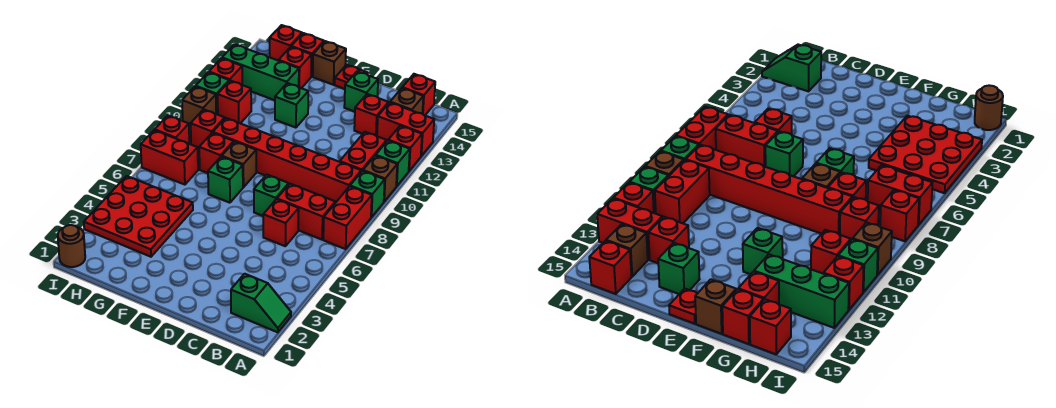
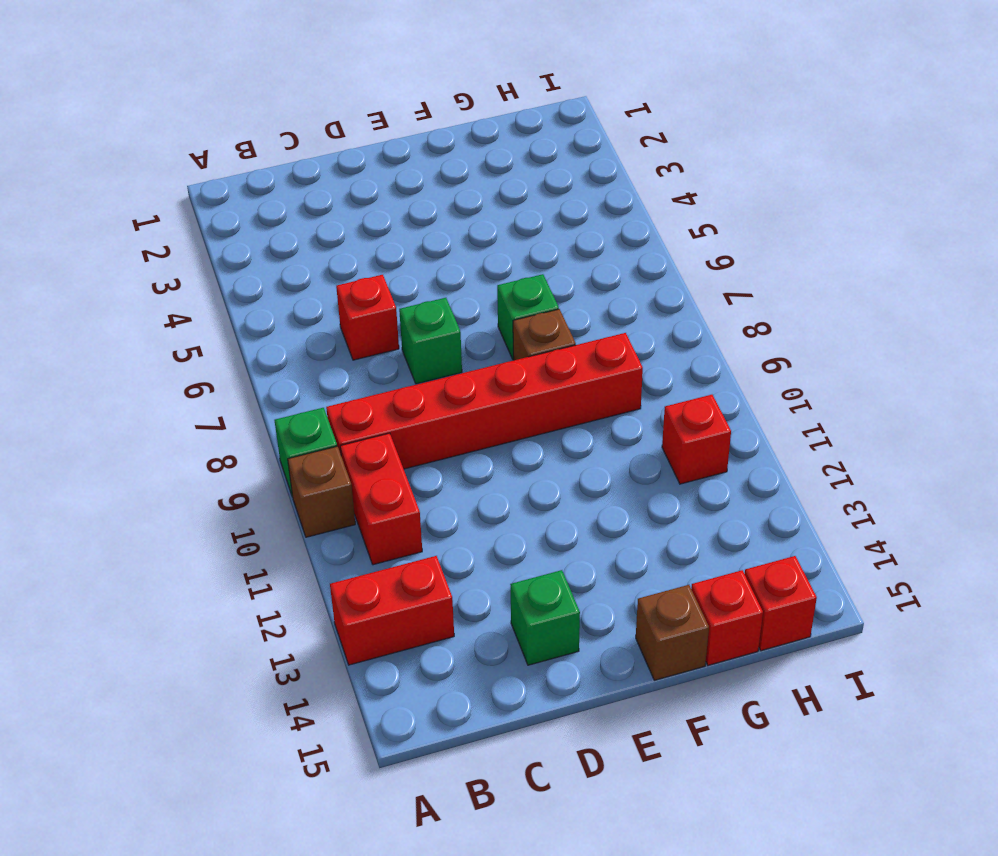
none -> green slope A2:B2 level 1 top B
none -> red brick A7:A8 level 1
none -> green brick A11 level 1
none -> red brick A12 level 1

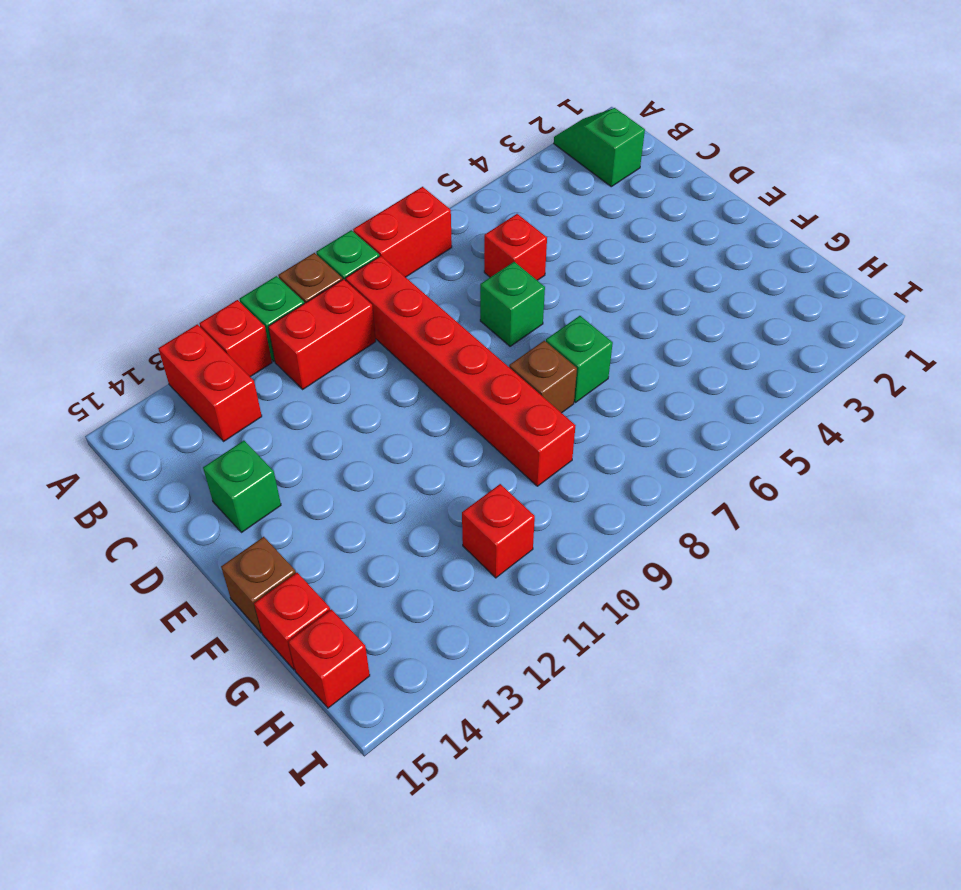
none -> red brick B7:C7 level 1
none -> brown brick B14 level 1
none -> red brick B15 level 1
none -> red brick C13 level 1

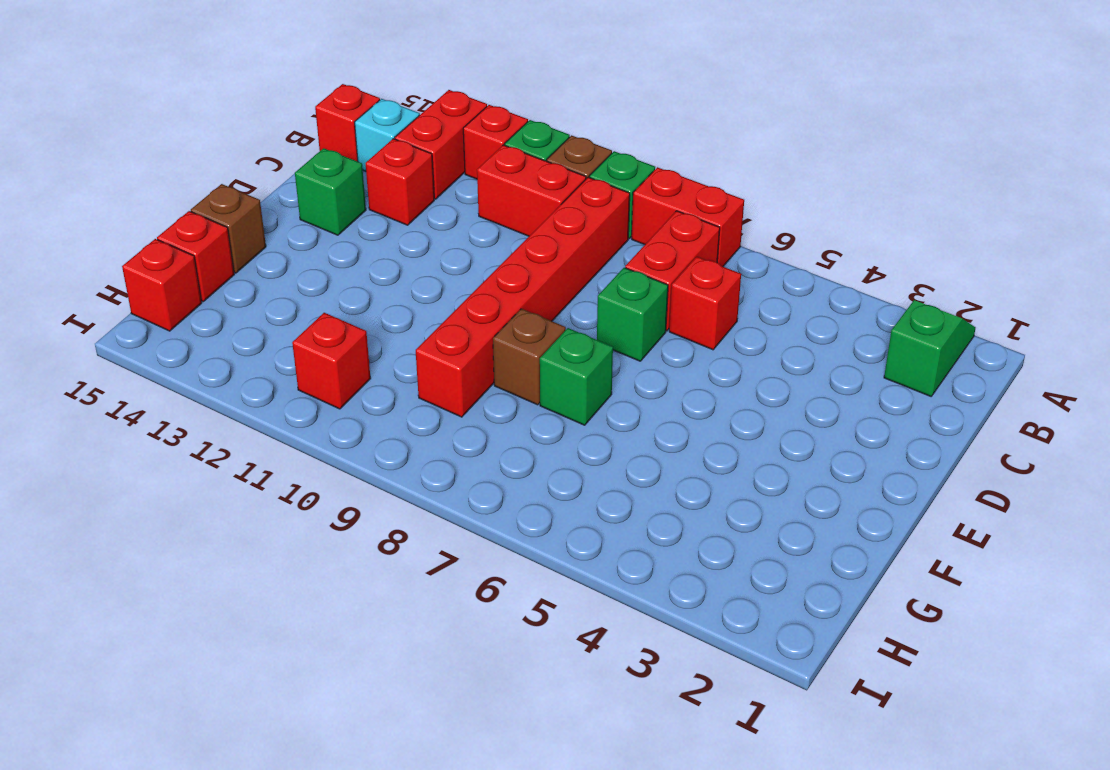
cyan brick B14 level 1 -> brown brick B14 level 1
none -> red plate E15 level 1
none -> green brick F12 level 1
none -> red plate G3:I5 level 1
none -> red brick G8 level 1

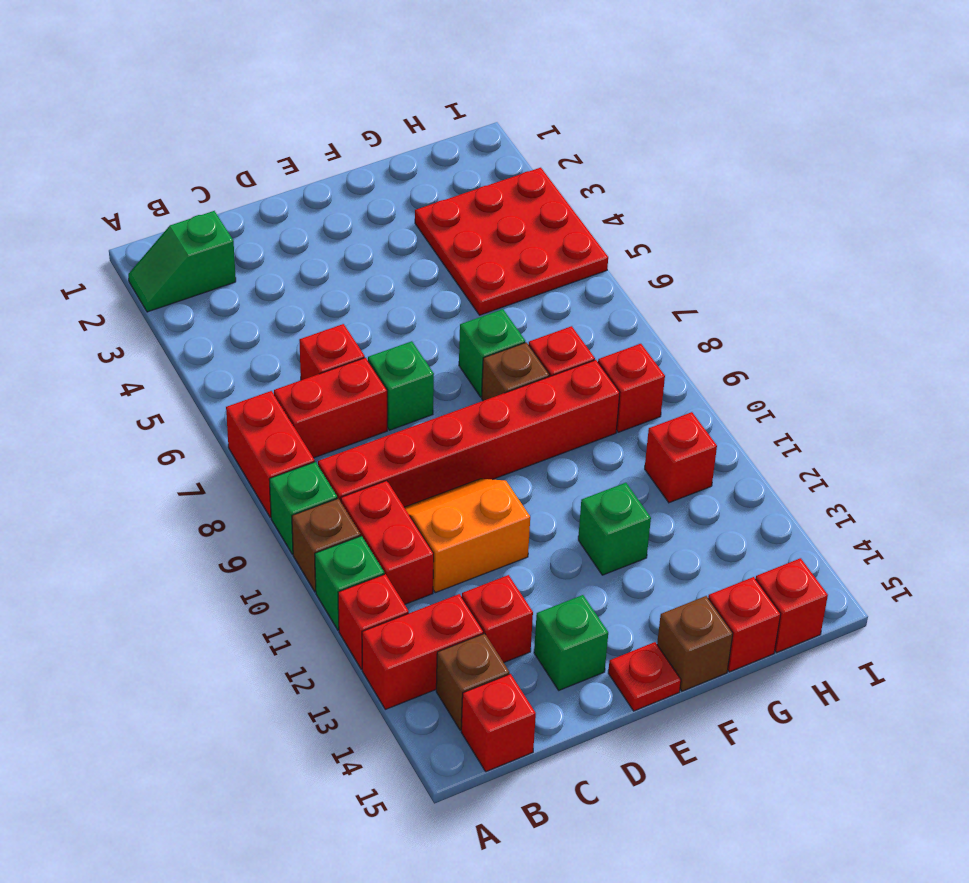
orange slope C10:D11 level 1 top 11 -> none
none -> green brick G13:I13 level 1
none -> red brick G14 level 1
none -> red brick H7:I7 level 1
none -> brown round brick I1 level 1

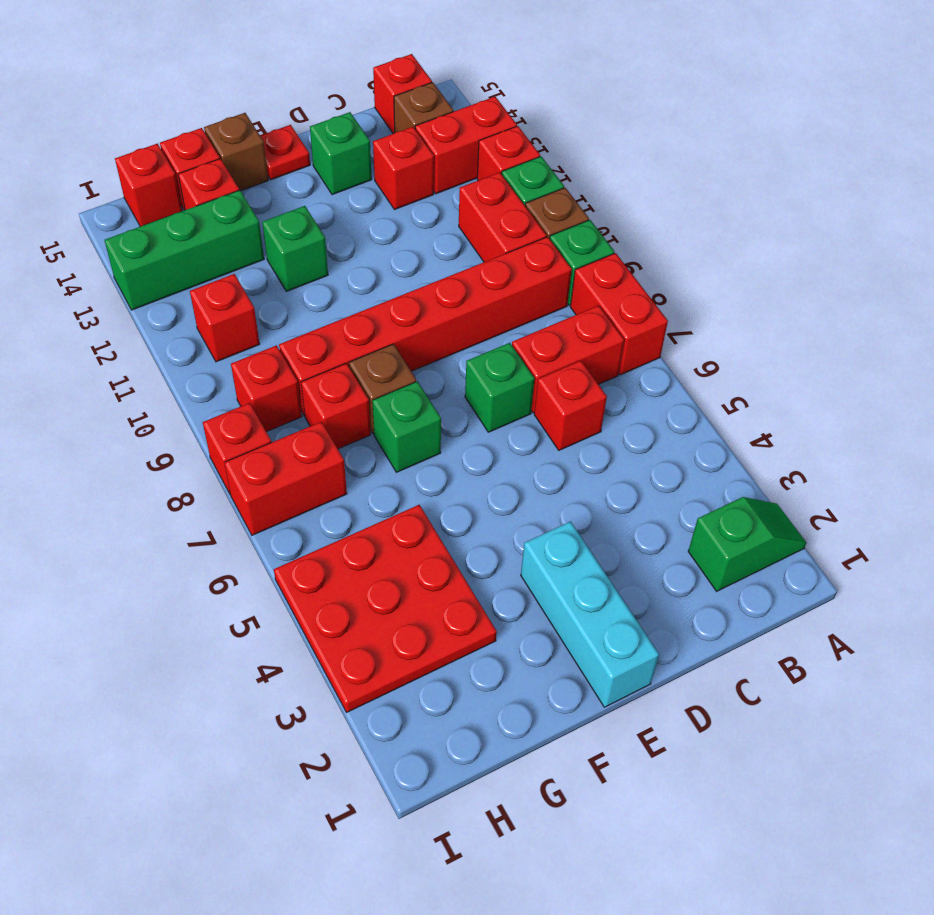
cyan brick E1:E3 level 1 -> none
none -> brown round brick I1 level 1
none -> brown brick I10 level 1
none -> green brick I11 level 1
none -> red brick I12 level 1

